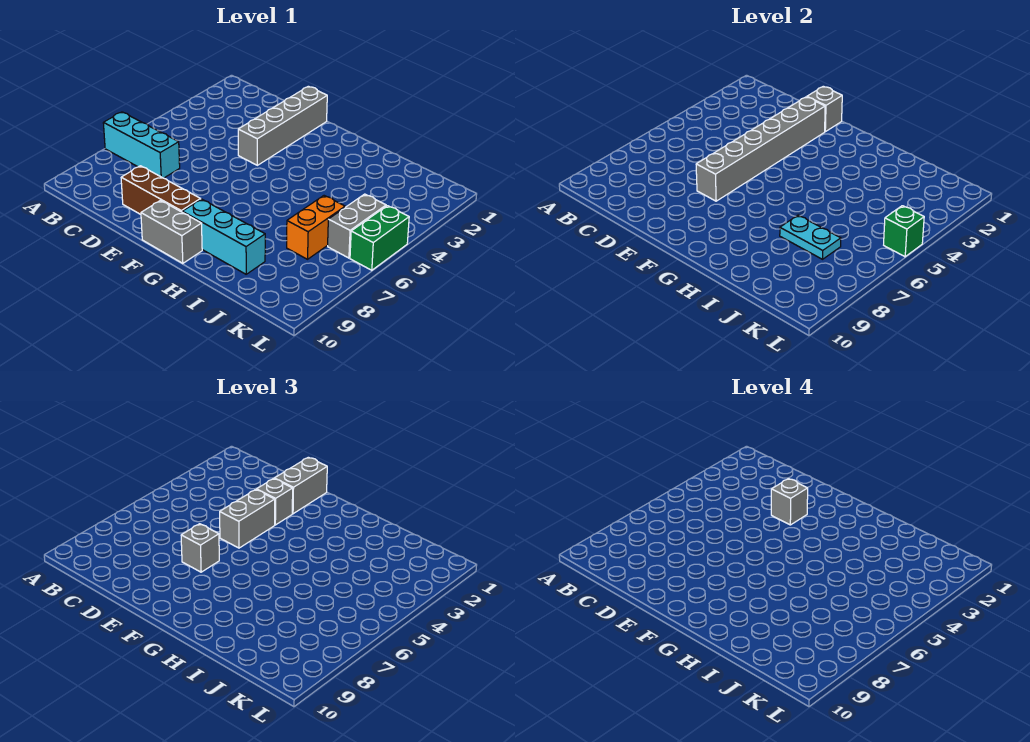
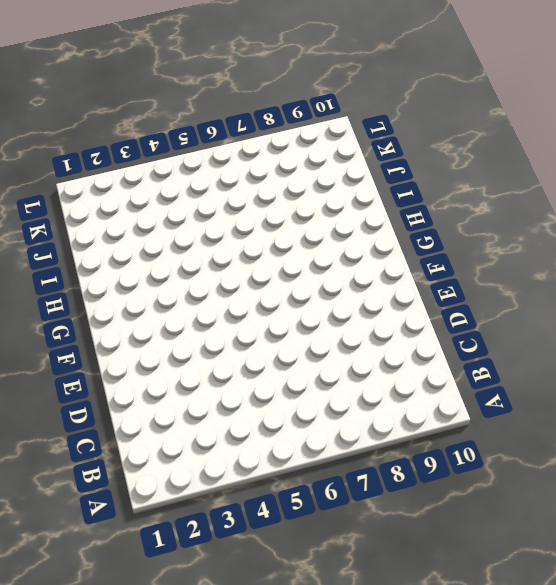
none -> cyan brick A7:C7 level 1
none -> brown brick D9:F9 level 1
none -> grey brick E1:E4 level 1

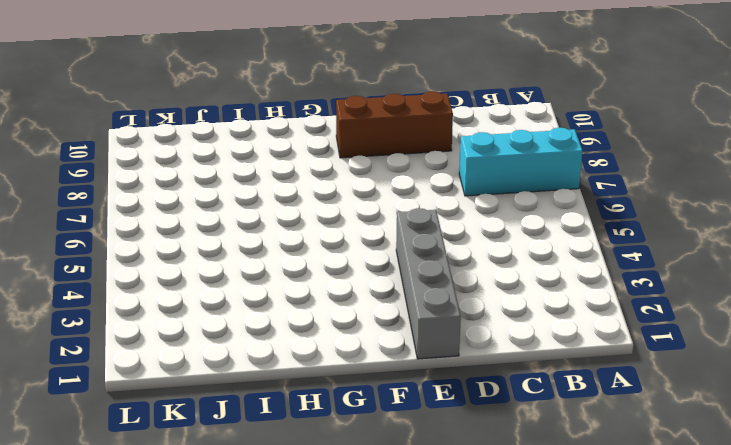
none -> grey brick F10:G10 level 1
none -> cyan brick G9:I9 level 1
none -> orange brick J6:J7 level 1

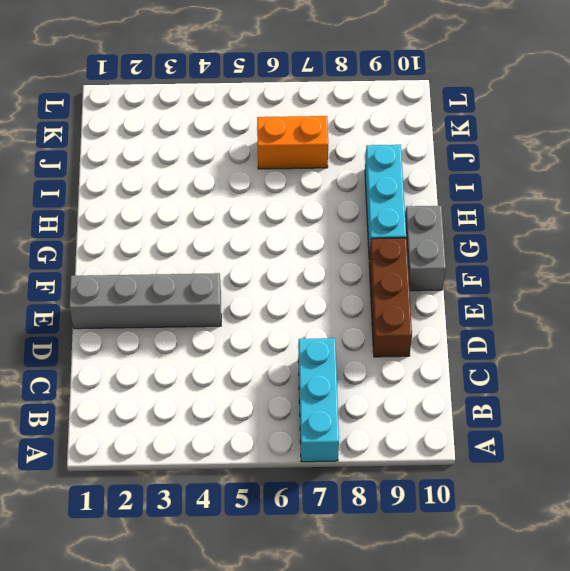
none -> grey brick K5:K6 level 1
none -> green brick L5:L6 level 1
none -> grey brick E1 level 2

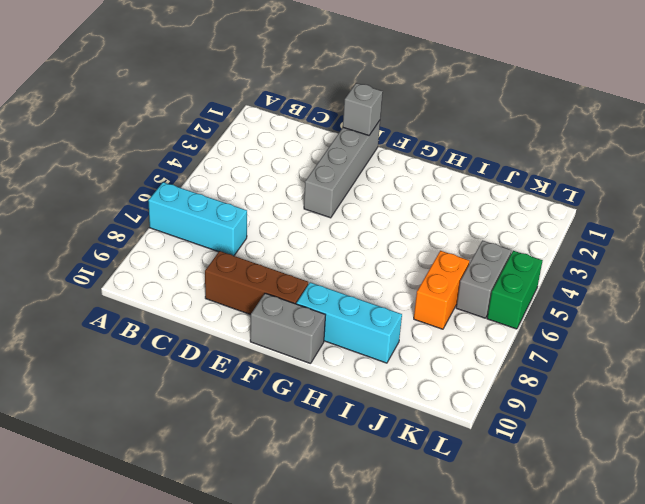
none -> grey brick E2:E7 level 2
none -> cyan plate I7:J7 level 2
none -> green brick L5 level 2

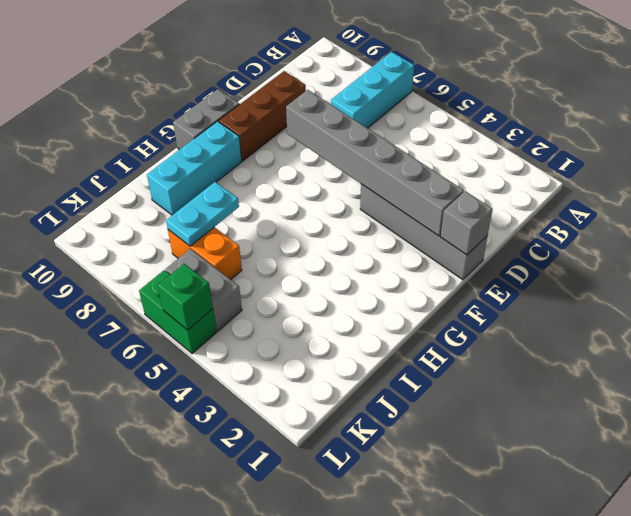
none -> grey brick E1:E2 level 3
none -> grey brick E3 level 3
none -> grey brick E4:E5 level 3

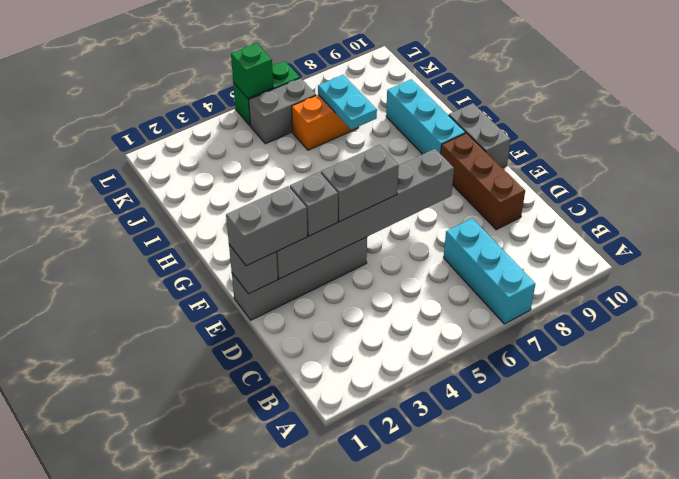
none -> grey brick E7 level 3
none -> grey brick E3 level 4

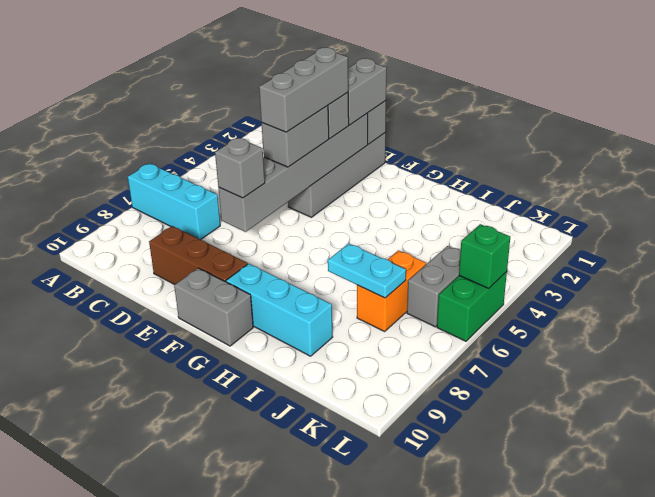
grey brick E3:E5 level 4 -> grey brick E3 level 4

